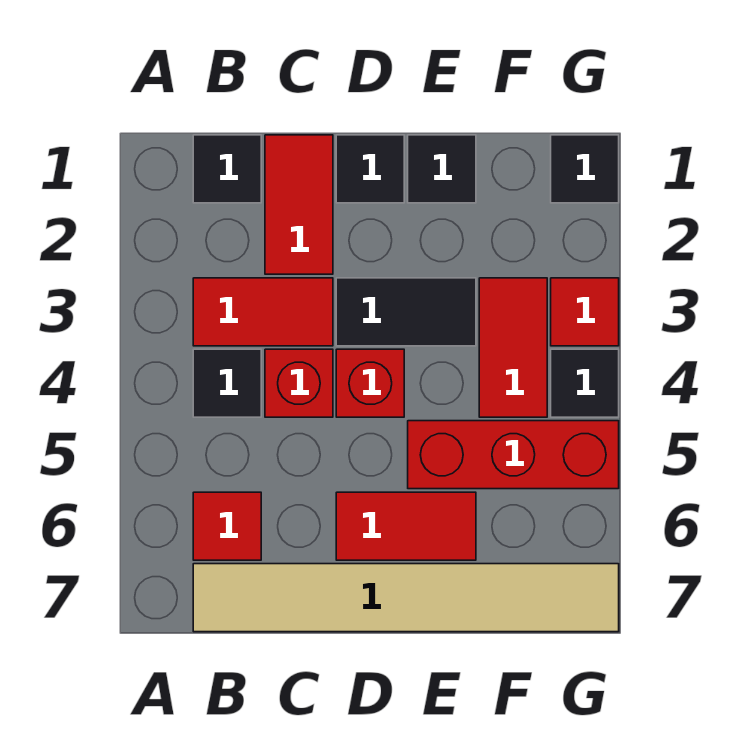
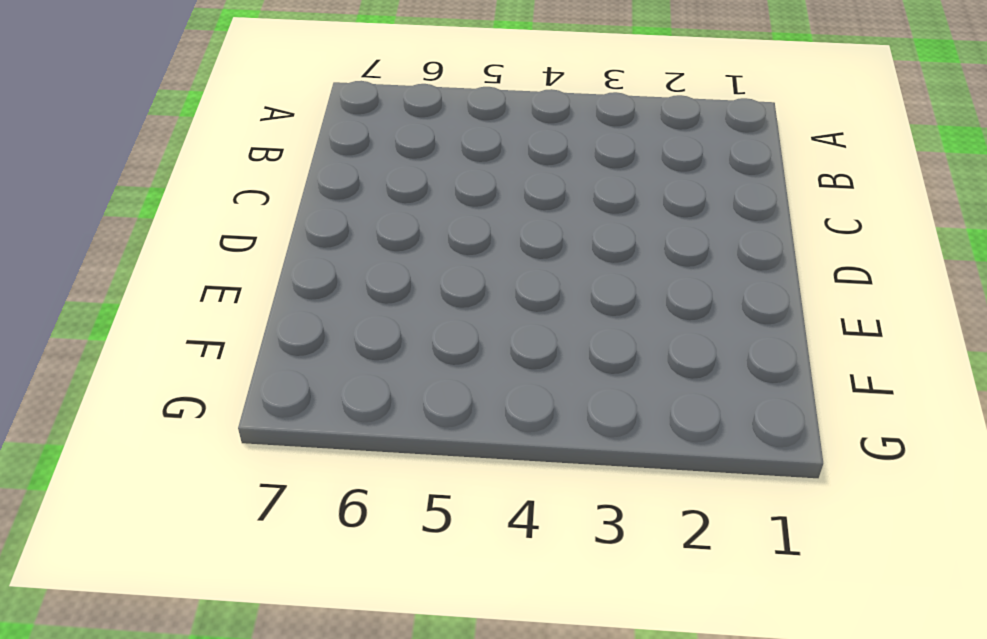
none -> black tile B1 level 1
none -> red tile B3:C3 level 1
none -> black tile B4 level 1

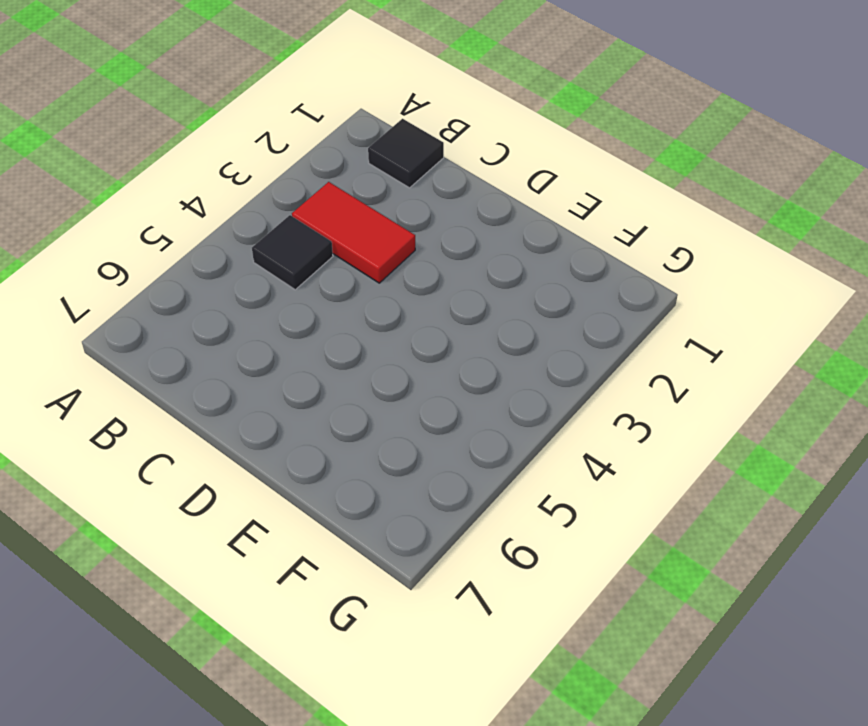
none -> red tile B6 level 1
none -> tan tile B7:G7 level 1
none -> red tile C1:C2 level 1

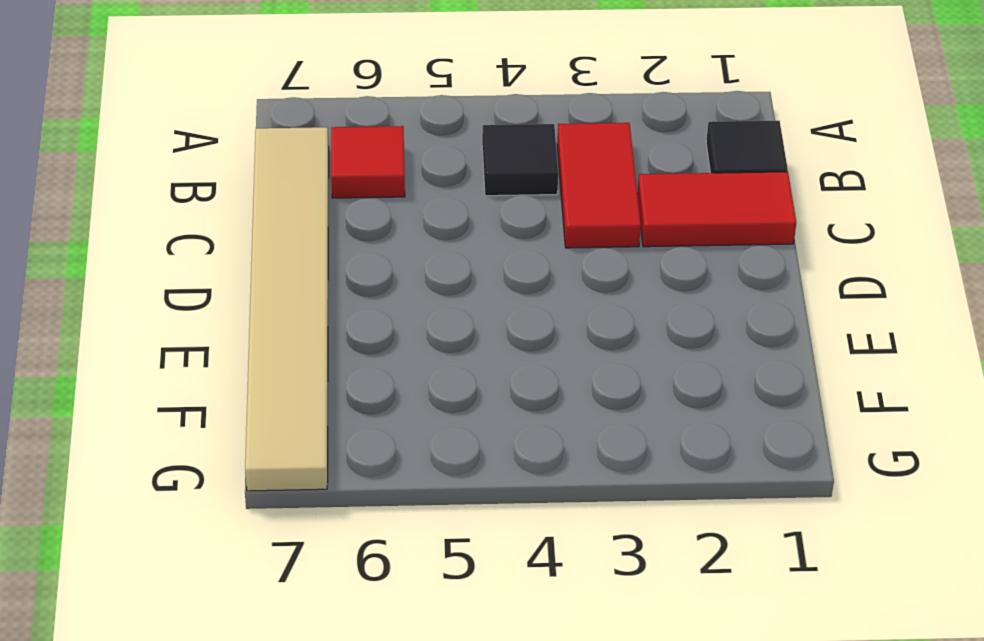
none -> red brick C4 level 1
none -> black tile D1 level 1
none -> black tile D3:E3 level 1

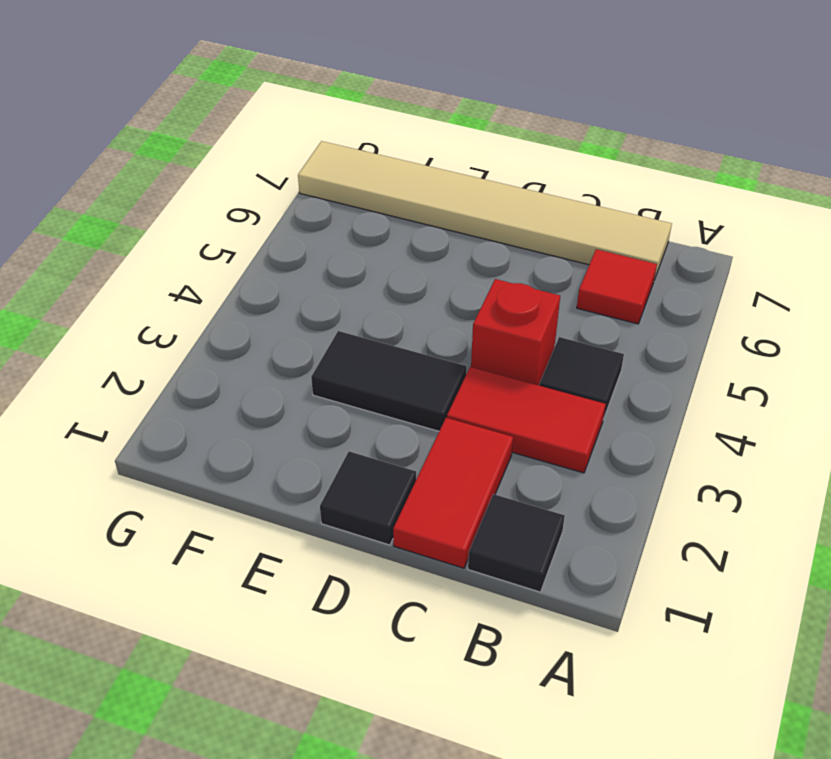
none -> red brick D4 level 1
none -> red tile D6:E6 level 1
none -> black tile E1 level 1

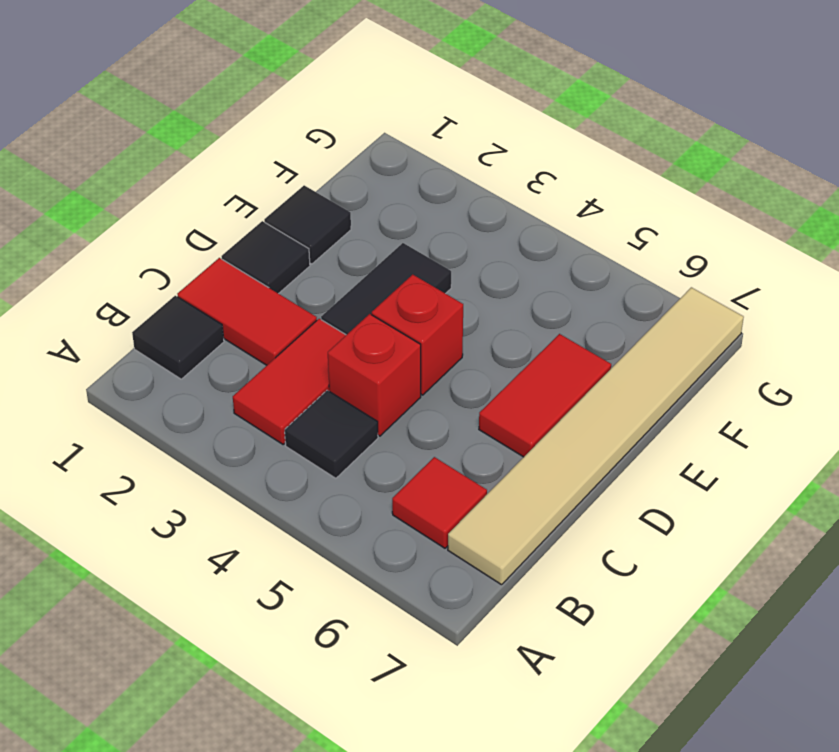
none -> red brick E5:G5 level 1
none -> red tile F3:F4 level 1
none -> black tile G1 level 1

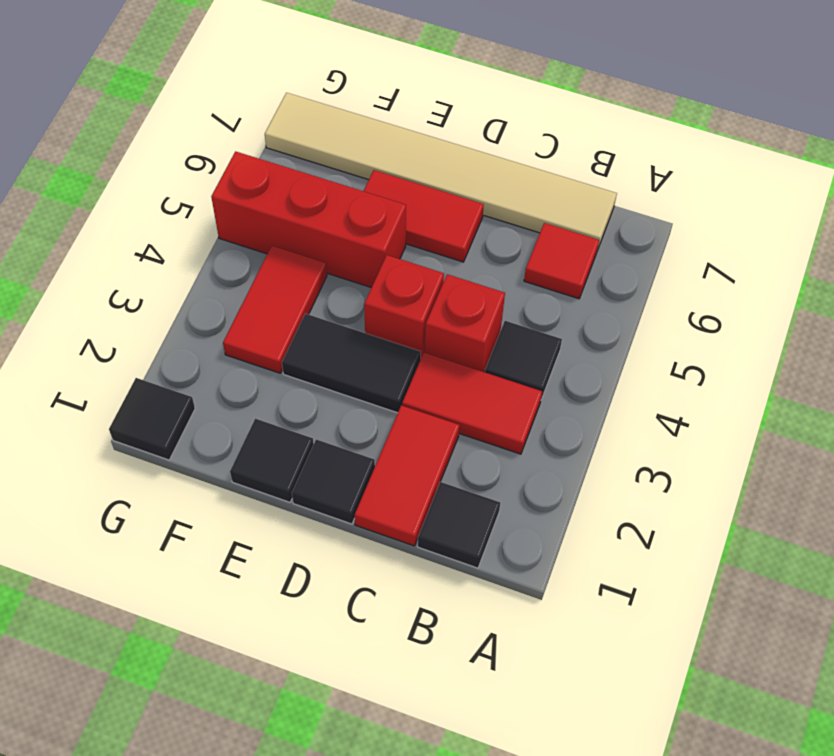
none -> red tile G3 level 1
none -> black tile G4 level 1

